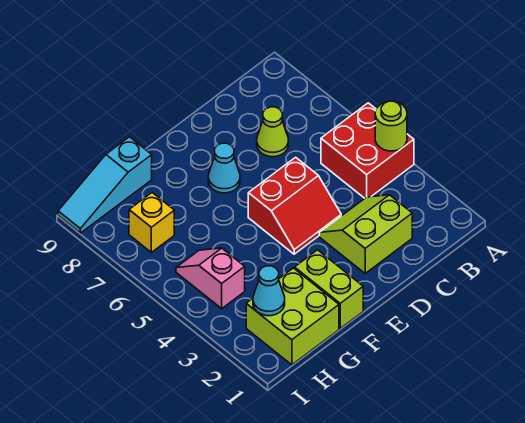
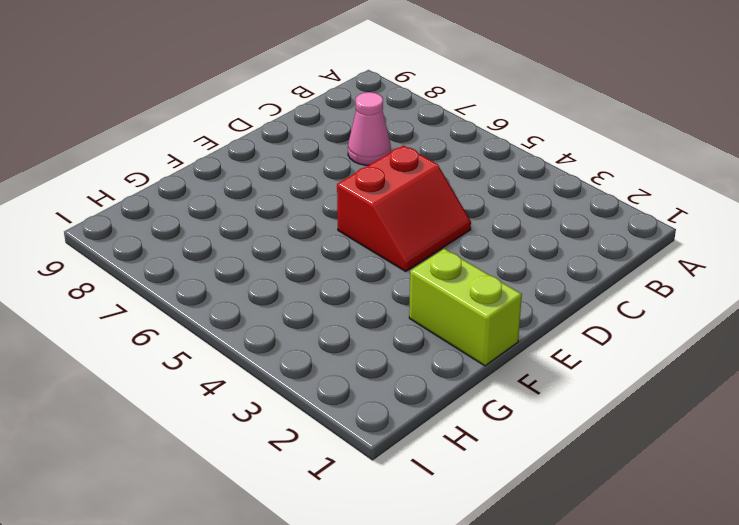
pink cone C7 level 1 -> lime cone C7 level 1
none -> red brick A4:B5 level 1
none -> lime slope C2:D3 level 1 top 2
none -> cyan cone E7 level 1

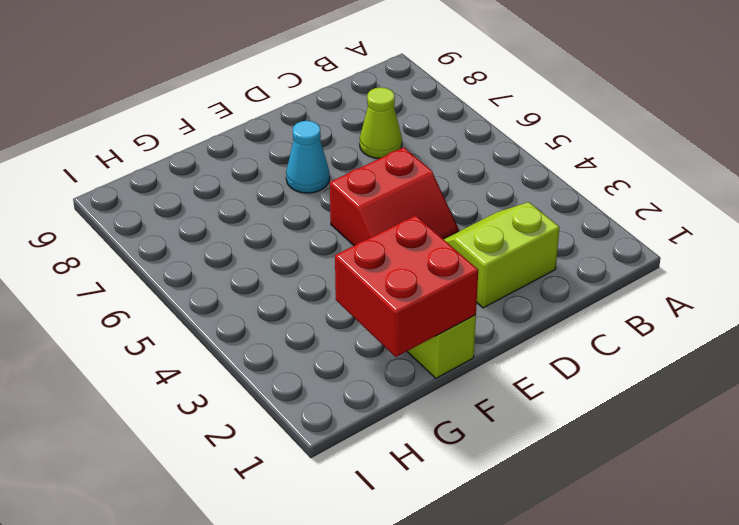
red brick F1:G2 level 2 -> red brick A4:B5 level 1
none -> lime brick G1:H2 level 1
none -> cyan slope G9:I9 level 1 top G
none -> pink slope H4:H5 level 1 top 4

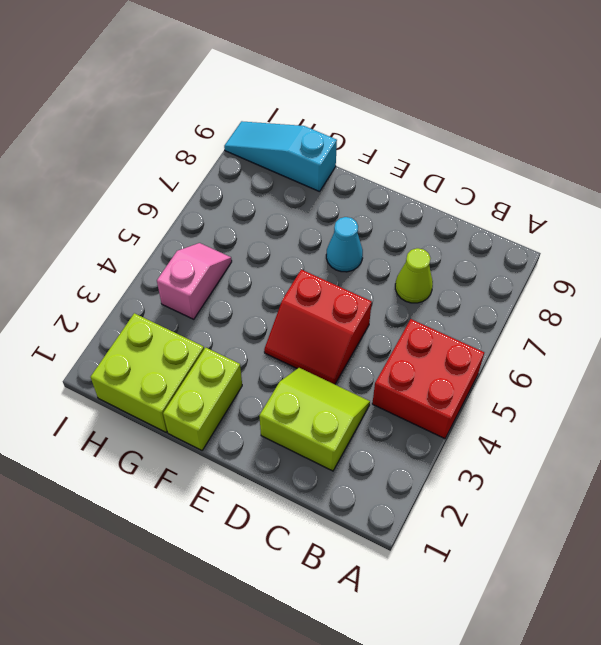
none -> yellow brick H7 level 1
none -> lime round brick A4 level 2
none -> cyan cone H2 level 2

